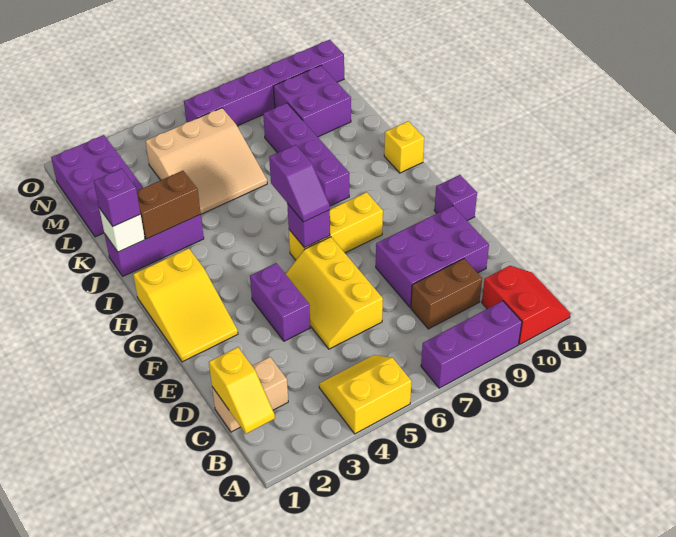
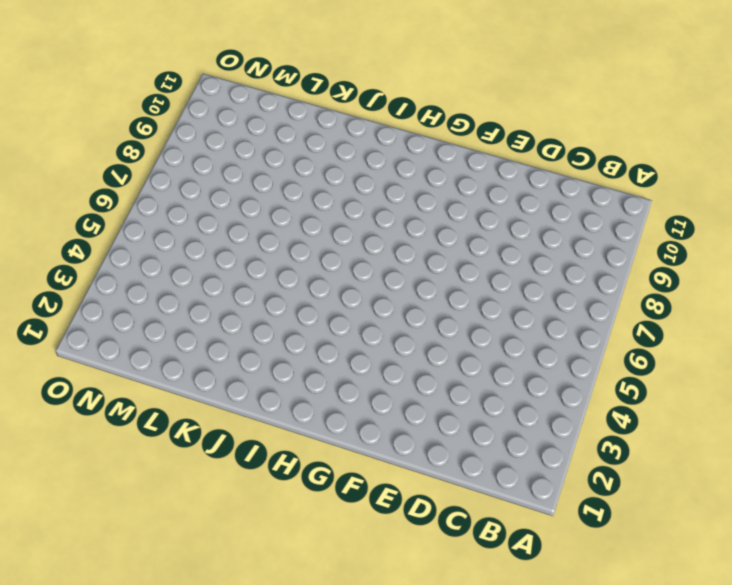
none -> yellow slope A4:B5 level 1 top A
none -> purple brick A7:A9 level 1
none -> red slope A10:B11 level 1 top 10

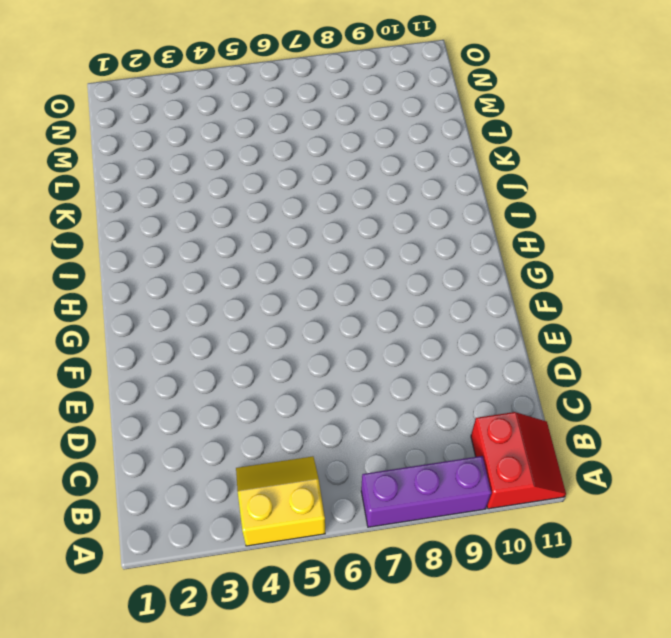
none -> tan brick C1:C2 level 1
none -> brown brick C8:C9 level 1
none -> yellow slope D5:F6 level 1 top 6

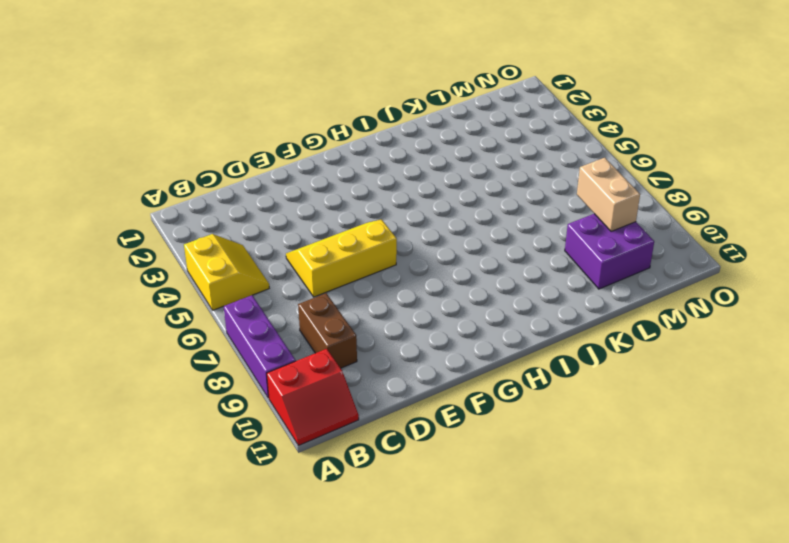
tan brick M8:M9 level 2 -> tan brick C1:C2 level 1
none -> purple brick D8:E10 level 1
none -> purple brick E4:F4 level 1
none -> yellow slope F1:H2 level 1 top H

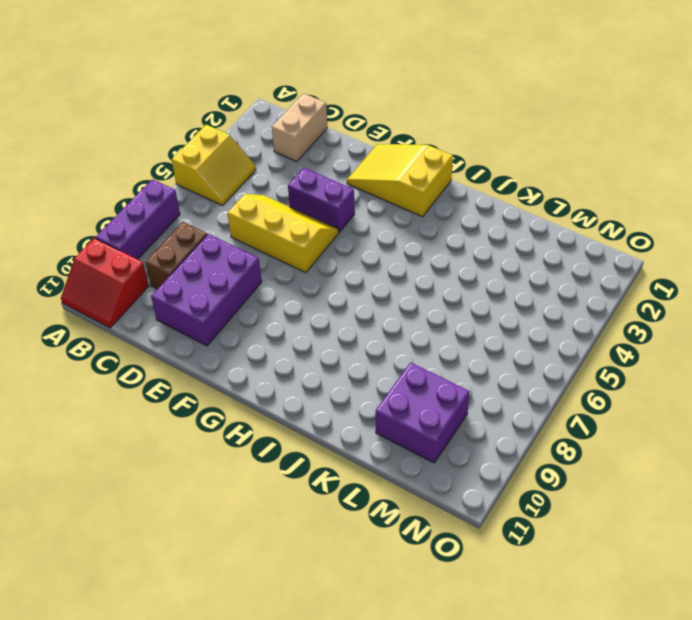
none -> purple brick F11 level 1
none -> yellow brick G6:G8 level 1
none -> purple brick I8:L8 level 1

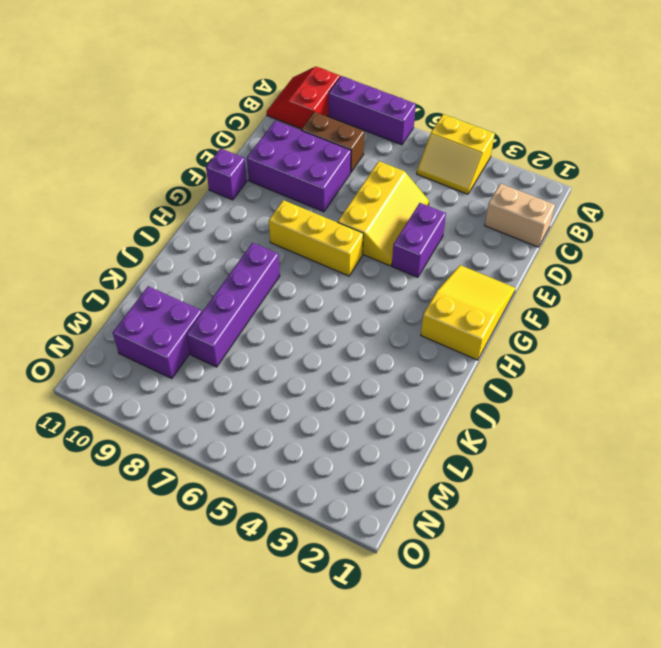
none -> yellow brick I11 level 1
none -> purple brick J1:J3 level 1
none -> tan slope K4:M6 level 1 top M

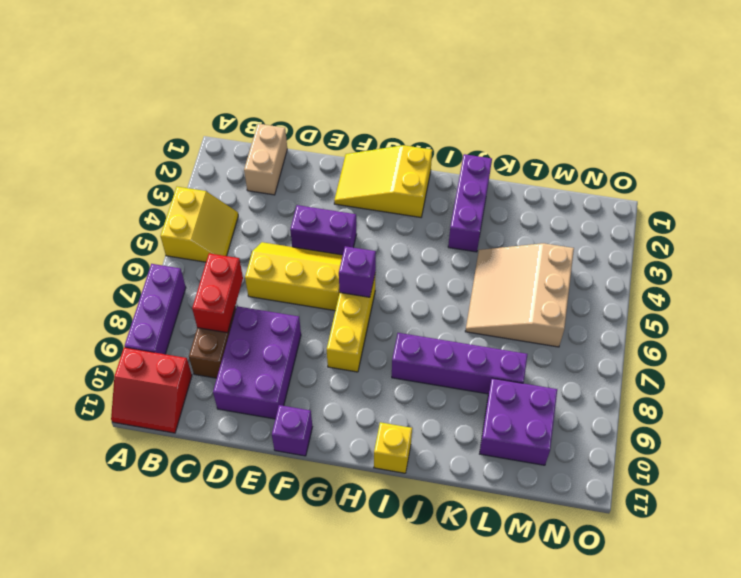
red brick C7:C8 level 2 -> none
none -> purple brick L1:N2 level 1
none -> purple brick N6:N11 level 1
none -> yellow slope B1:C1 level 2 top C

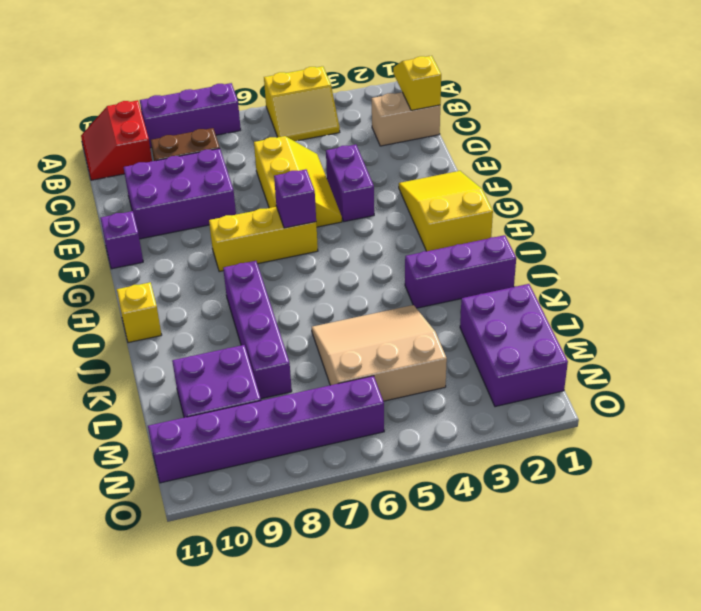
none -> white brick J1 level 2
none -> brown brick J2:J3 level 2
none -> purple slope G6:H6 level 3 top H

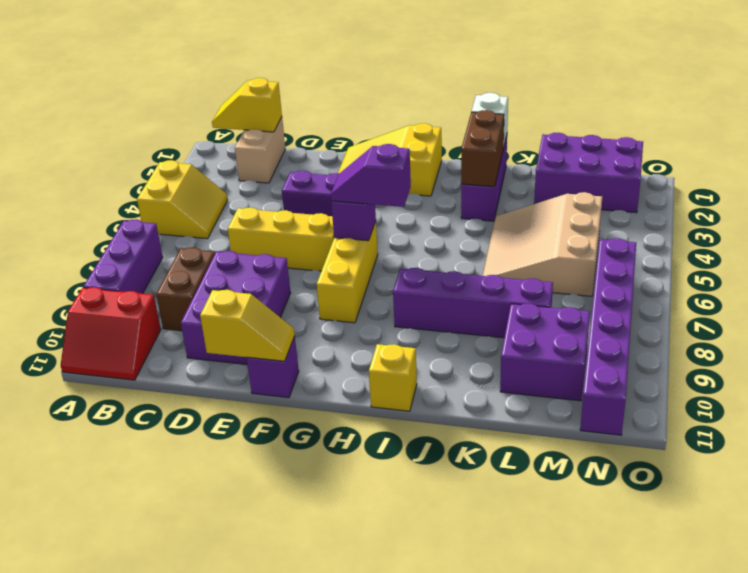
yellow slope E11:F11 level 2 top E -> none
none -> purple brick J1 level 3

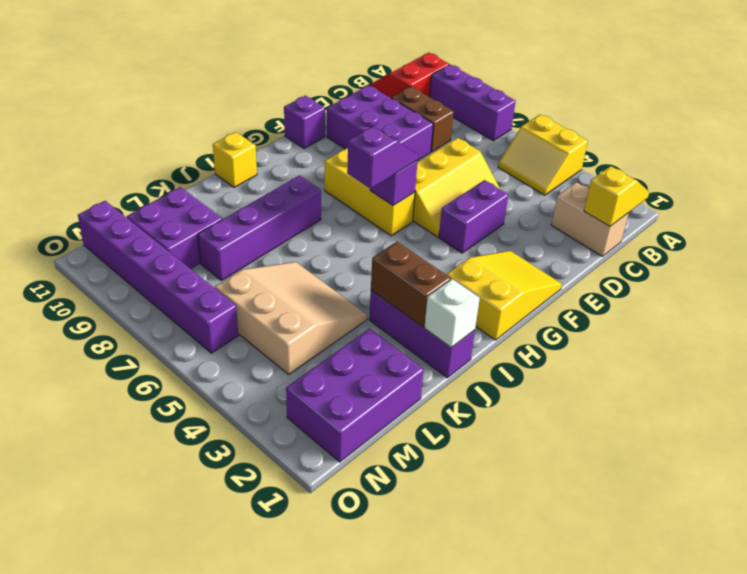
none -> purple brick J1 level 3

